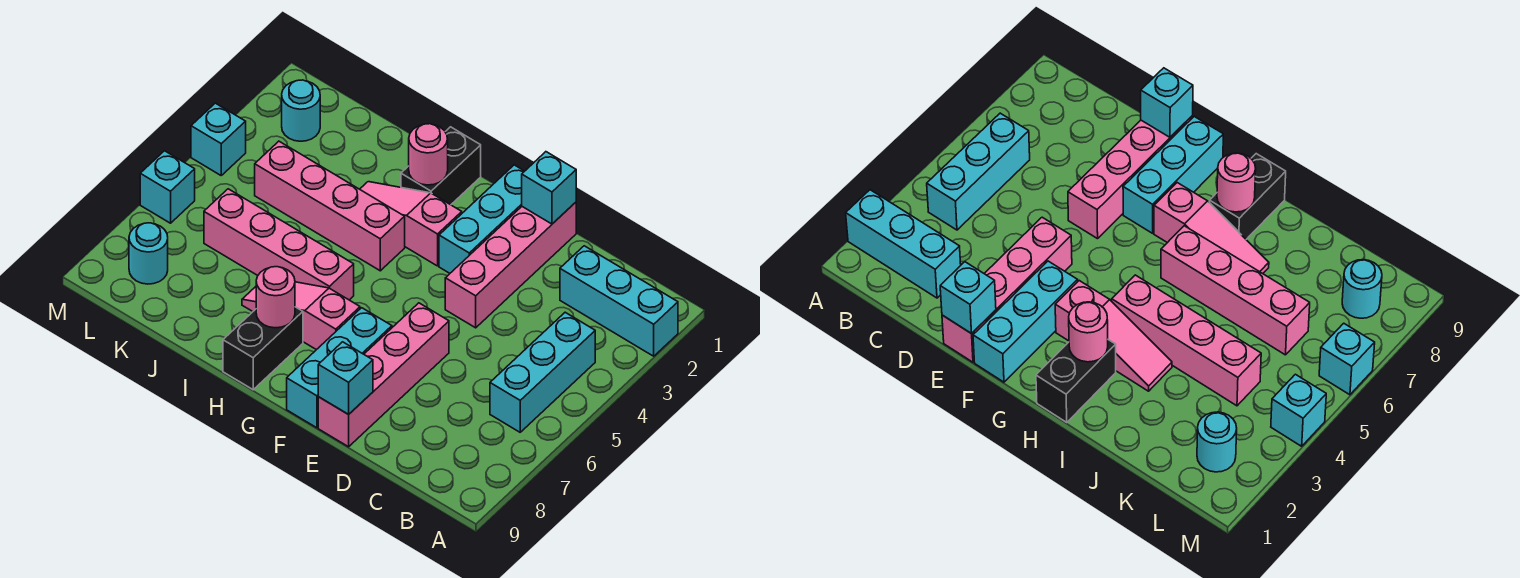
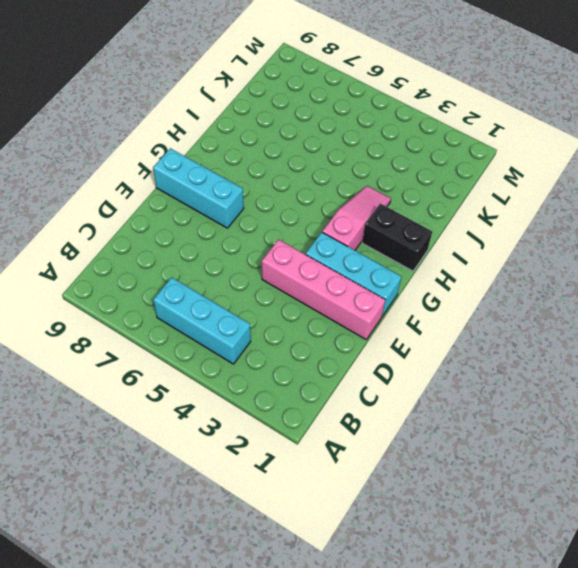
none -> cyan brick A2:C2 level 1
none -> pink brick E6:E9 level 1
none -> pink slope G7:I7 level 1 top G

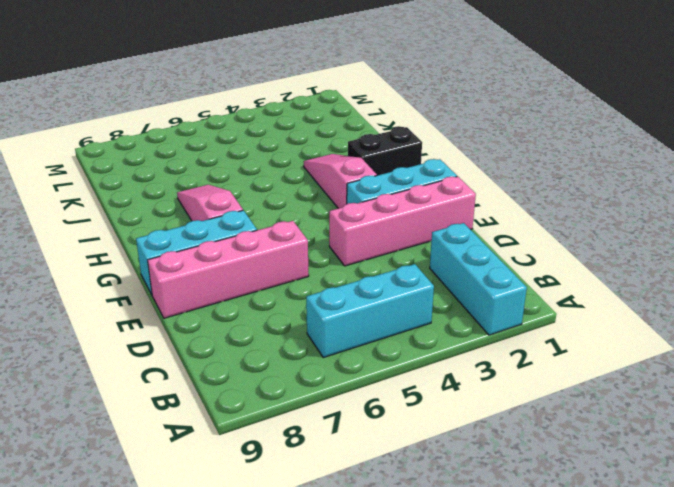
none -> pink brick H4:K4 level 1
none -> pink brick H6:K6 level 1
none -> black brick H8:H9 level 1

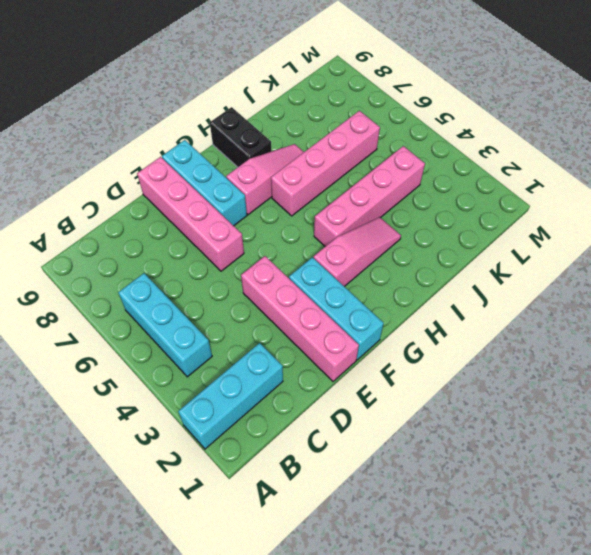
none -> black brick H1:H2 level 1
none -> cyan round brick L2 level 1
none -> cyan round brick L8 level 1

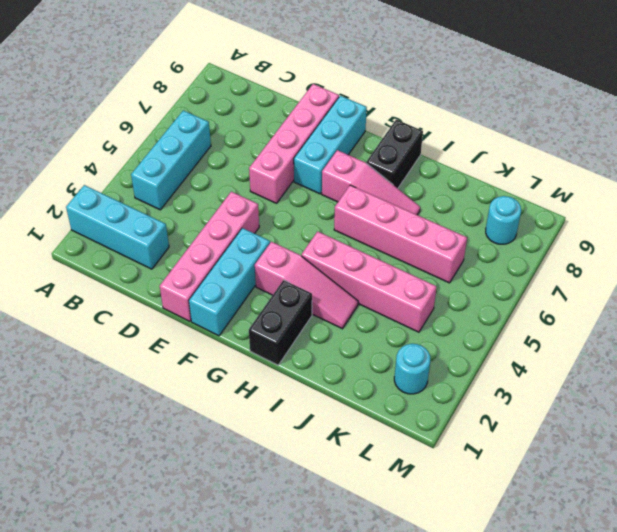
none -> cyan brick M4 level 1
none -> cyan brick M6 level 1
none -> cyan brick E1 level 2

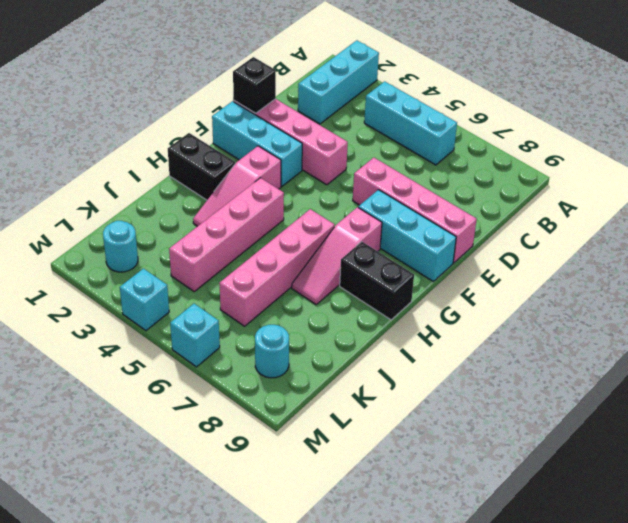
black brick E1 level 2 -> cyan brick E1 level 2
none -> cyan brick E9 level 2
none -> pink round brick H2 level 2
none -> pink round brick H8 level 2

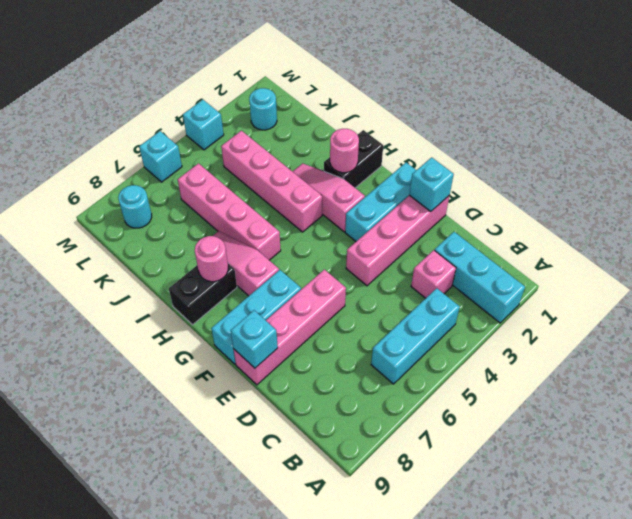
pink brick C3 level 1 -> none

